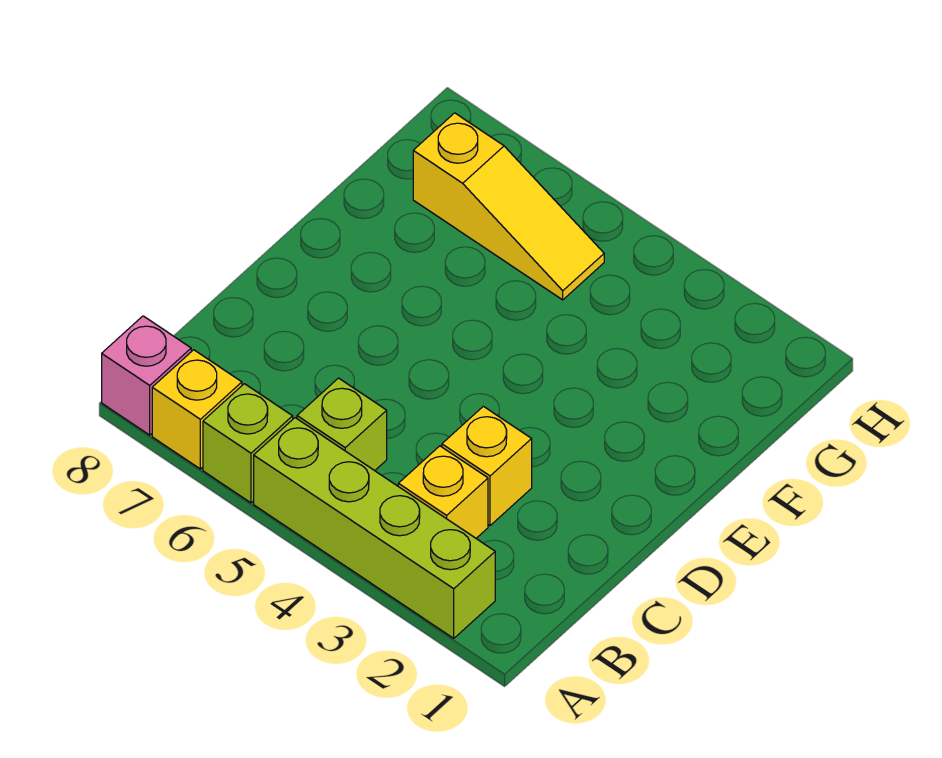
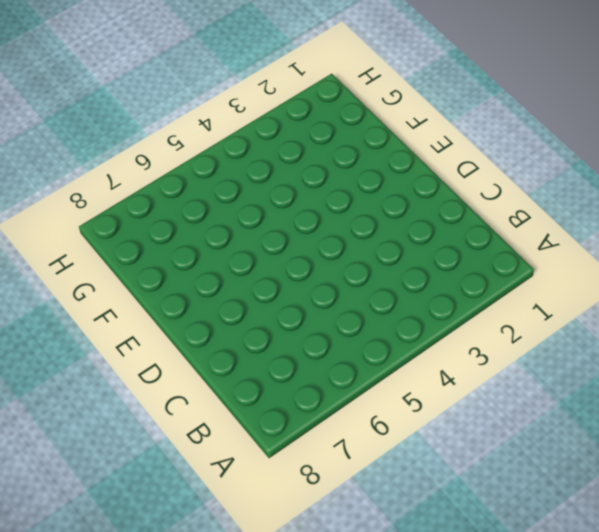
none -> lime brick A2:A5 level 1
none -> lime brick A6 level 1

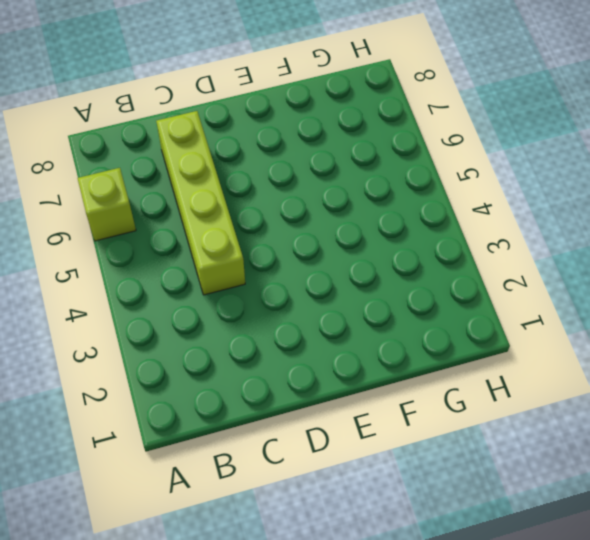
lime brick C4:C7 level 1 -> lime brick A2:A5 level 1
none -> yellow brick A7 level 1
none -> pink brick A8 level 1

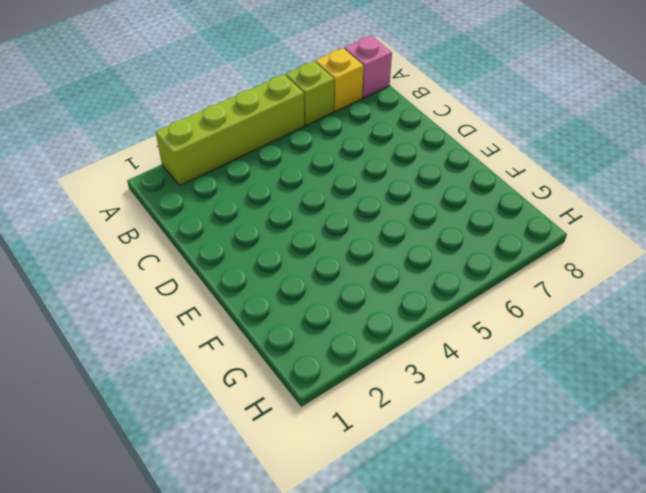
none -> yellow brick B3 level 1
none -> lime brick B5 level 1

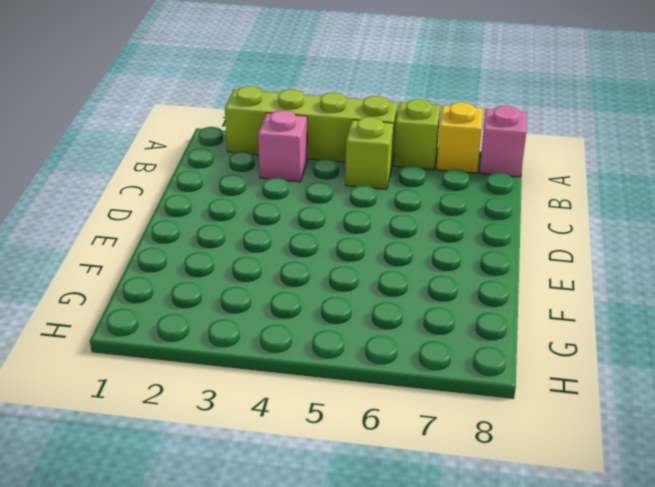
pink brick B3 level 1 -> yellow brick B3 level 1
none -> yellow brick C3 level 1
none -> yellow slope G5:G7 level 1 top 7

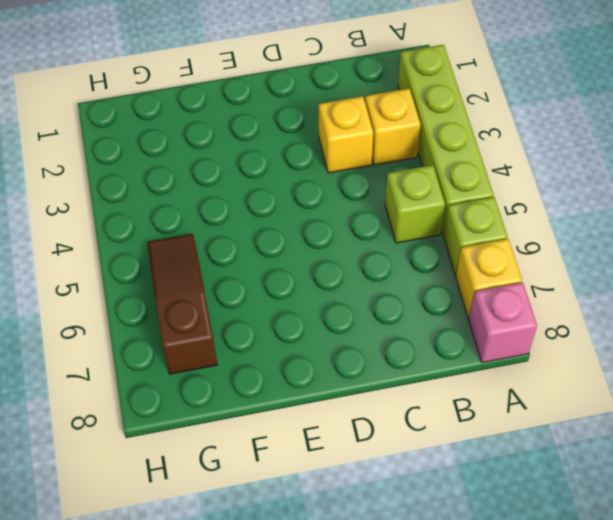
brown slope G5:G7 level 1 top 7 -> yellow slope G5:G7 level 1 top 7

